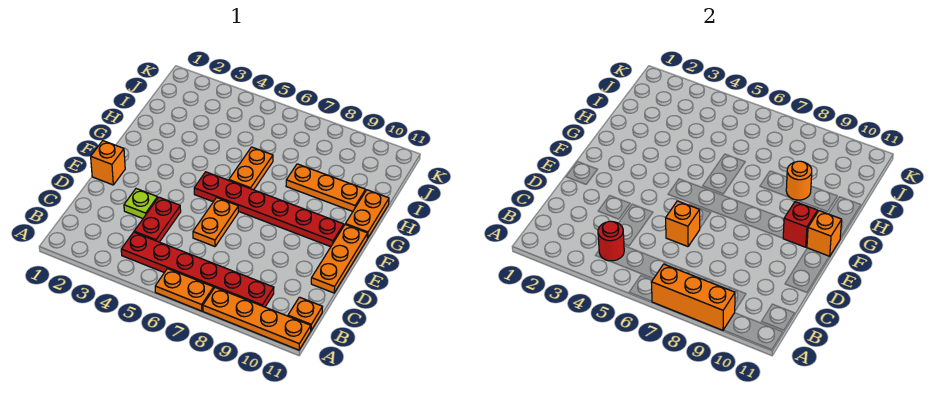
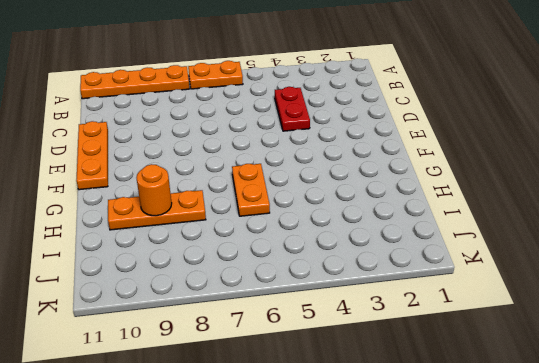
none -> red plate B4:B9 level 1
none -> orange plate B11 level 1
none -> lime plate D3 level 1

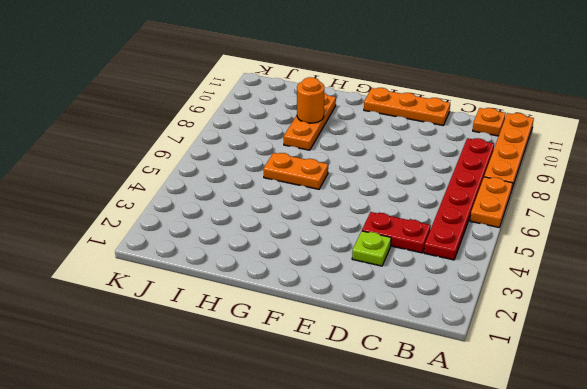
none -> orange plate D6:E6 level 1
none -> orange brick E1 level 1
none -> red plate F5:F10 level 1

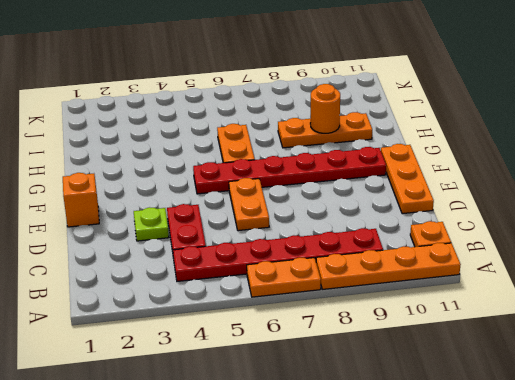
none -> orange plate G11:H11 level 1
none -> orange brick A7:A9 level 2
none -> red round brick B4 level 2

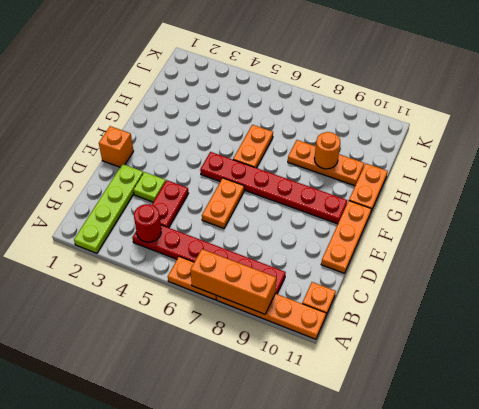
lime plate A2:D2 level 1 -> none
none -> orange brick D6 level 2
none -> red brick F10 level 2
none -> orange brick F11 level 2

